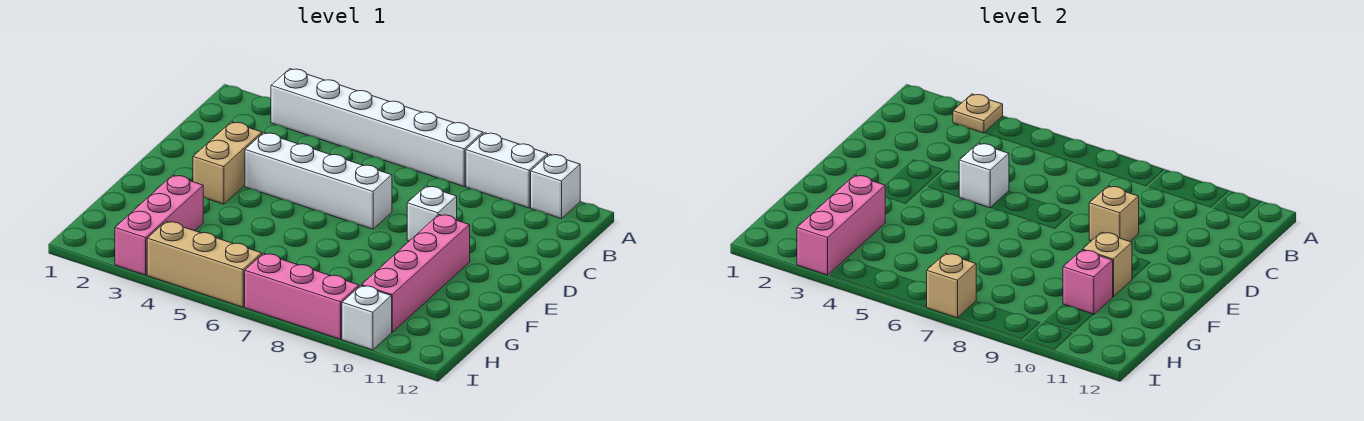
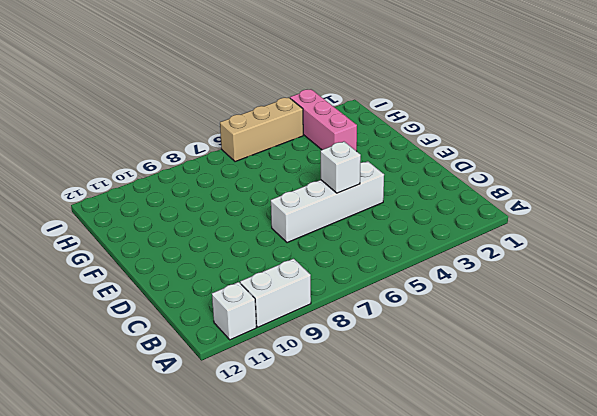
none -> white brick A3:A8 level 1
none -> tan brick D3:E3 level 1
none -> white brick D9 level 1

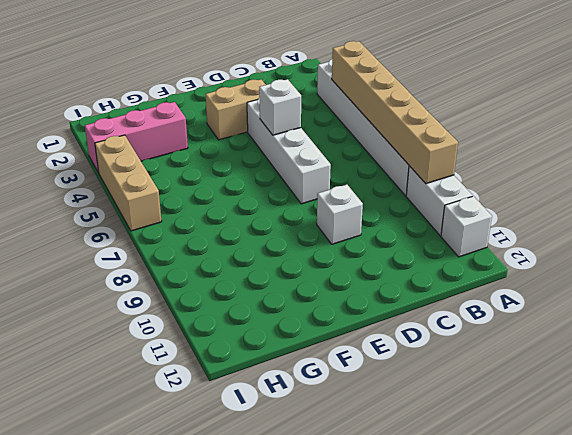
tan brick A4:A9 level 2 -> none
none -> pink brick E10:H10 level 1
none -> pink brick I7:I9 level 1
none -> white brick I10 level 1

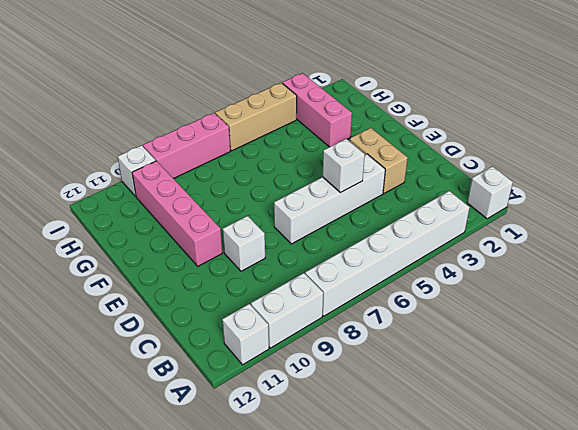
white brick A1 level 1 -> none
none -> tan plate A3 level 2
none -> tan brick D9 level 2
none -> tan brick F10 level 2

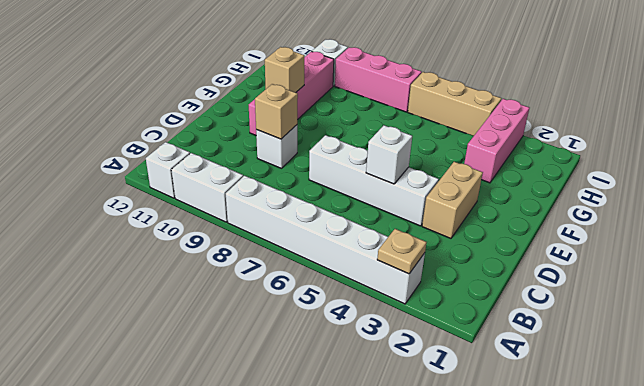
none -> pink brick G3:I3 level 2
none -> pink brick G10 level 2
none -> tan brick I7 level 2

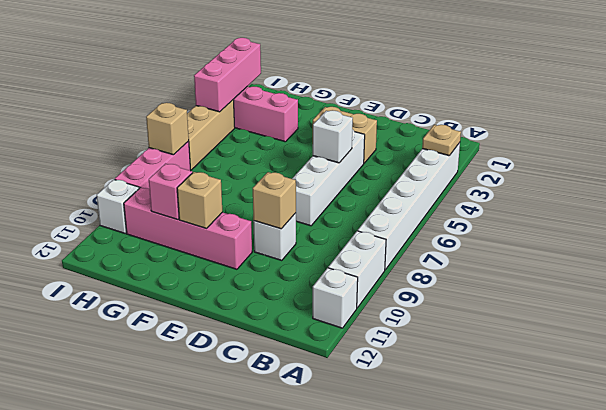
pink brick I2:I4 level 2 -> pink brick G3:I3 level 2

